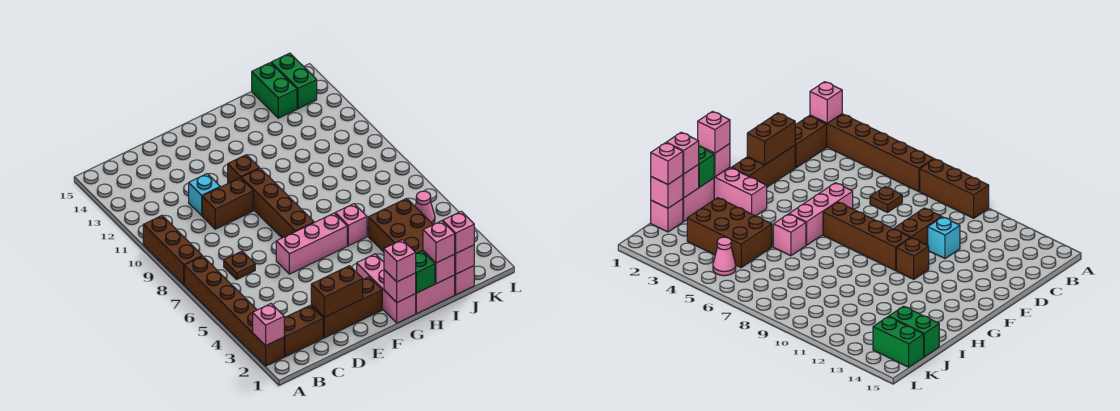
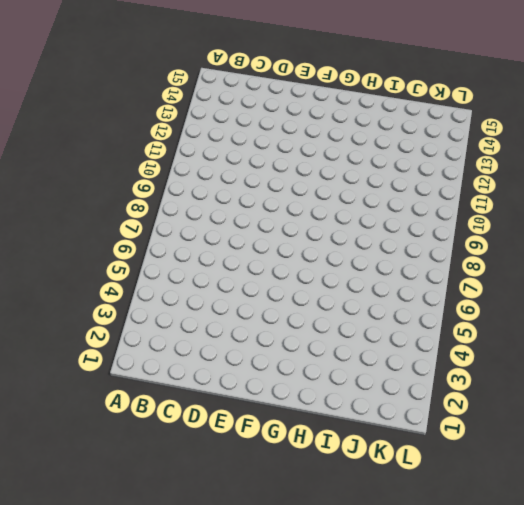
none -> brown brick A2:A7 level 1
none -> brown brick A8:A10 level 1
none -> brown brick B2:C2 level 1

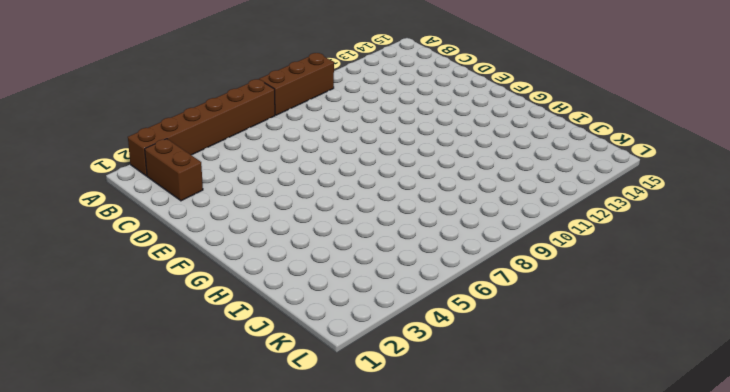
none -> brown plate C7 level 1
none -> brown brick D2:F2 level 1
none -> brown brick D10:E10 level 1

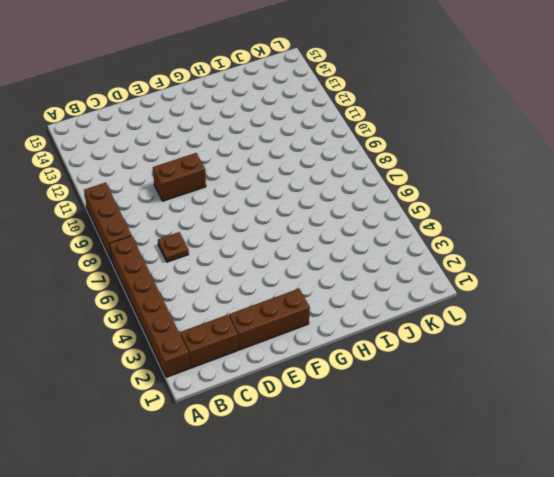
none -> cyan brick D11 level 1
none -> pink brick E6:G6 level 1
none -> brown brick F7:F10 level 1

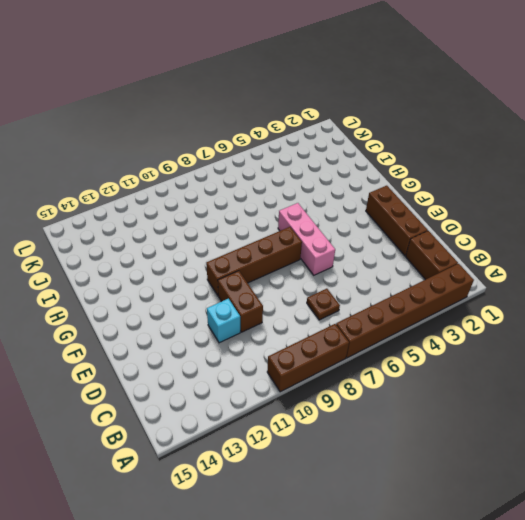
none -> brown brick F11 level 1
none -> pink brick G1:G3 level 1
none -> pink brick H1:I1 level 1

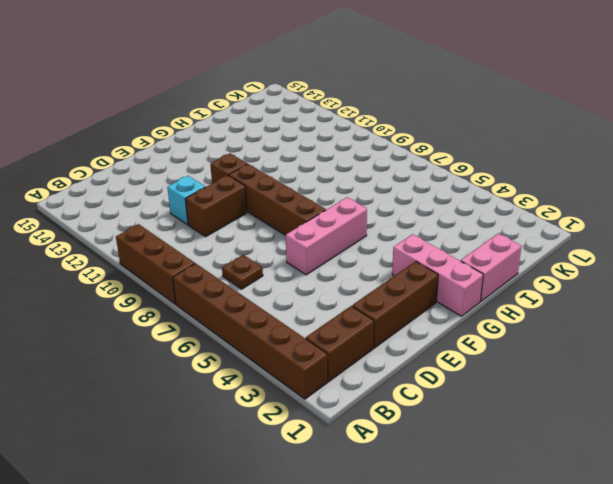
none -> pink brick H6 level 1
none -> brown brick I3:J5 level 1
none -> pink brick J1 level 1

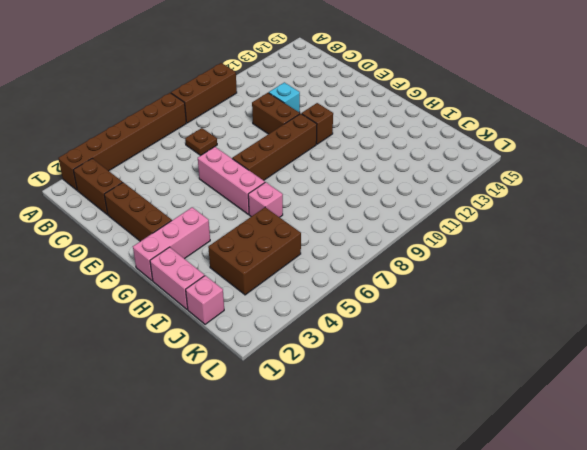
none -> green brick J14:J15 level 1
none -> pink cone K5 level 1
none -> green brick K14:K15 level 1

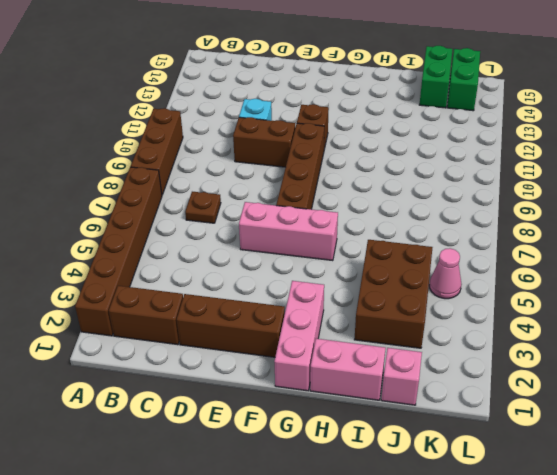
none -> pink brick H6 level 1
none -> pink brick A2 level 2
none -> brown brick D2:E2 level 2

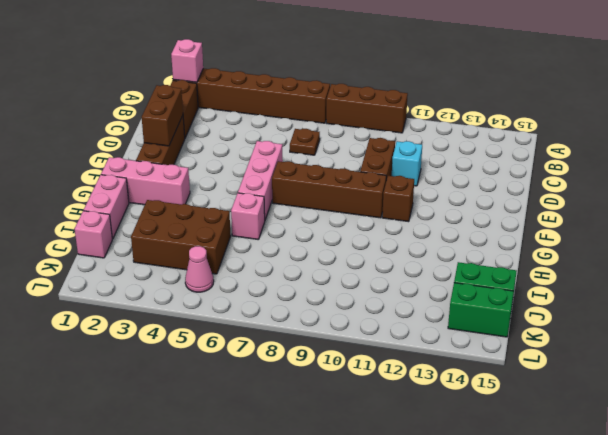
none -> pink brick G1 level 2
none -> green brick H1 level 2
none -> pink brick I1 level 2

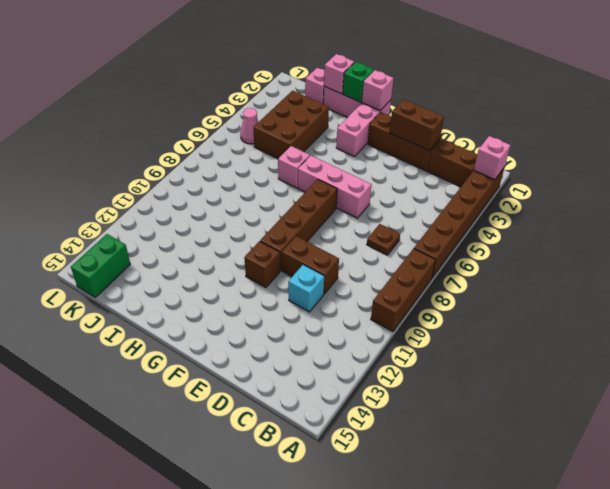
none -> green brick J14:J15 level 1
none -> pink brick J1 level 2
none -> pink brick G1 level 3

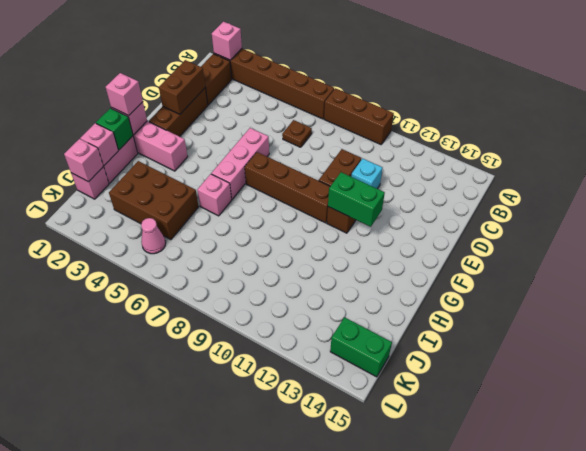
green brick F11:F12 level 2 -> green brick J14:J15 level 1
none -> pink brick I1 level 3
none -> pink brick J1 level 3

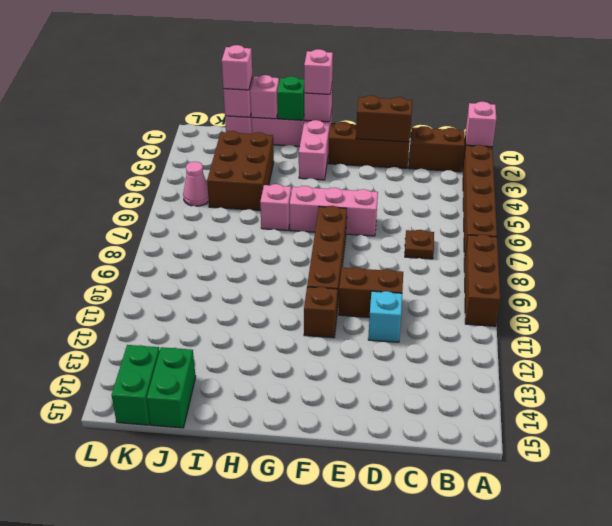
none -> pink brick I1 level 3

